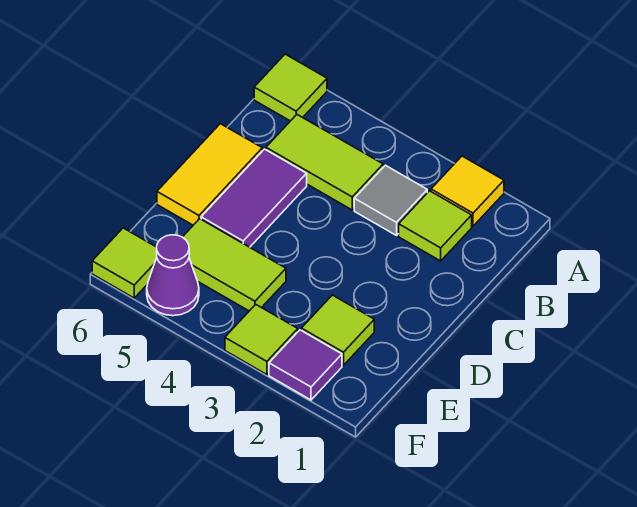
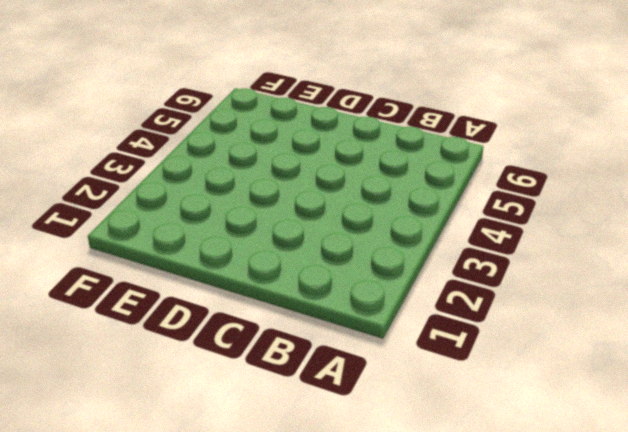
none -> yellow tile A2 level 1
none -> lime tile A6 level 1
none -> lime tile B2 level 1

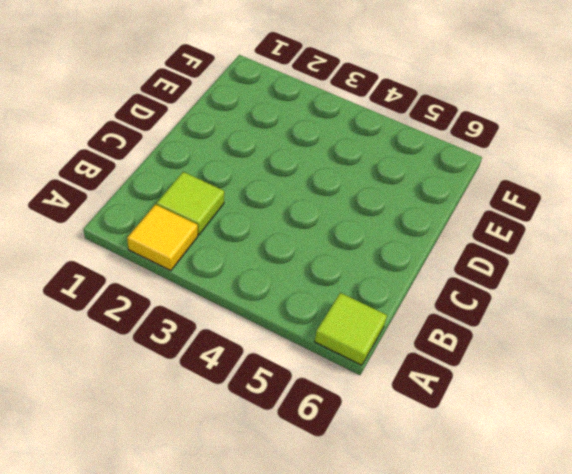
none -> grey tile B3 level 1
none -> lime tile B4:B5 level 1
none -> purple tile C5:D5 level 1

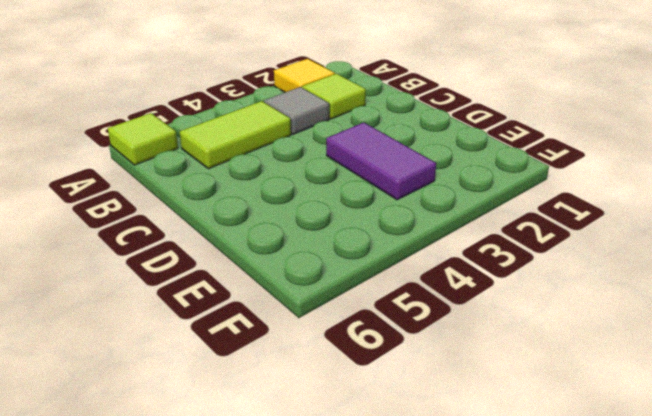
purple tile D3:E3 level 1 -> purple tile C5:D5 level 1
none -> yellow tile C6:D6 level 1
none -> lime tile E2 level 1
none -> lime tile E4:E5 level 1

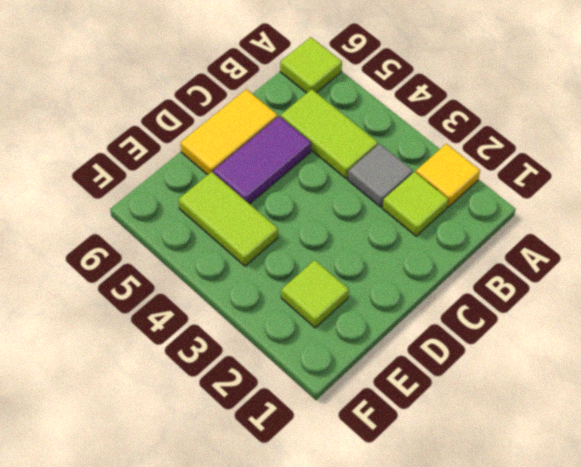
none -> purple tile F2 level 1
none -> lime tile F3 level 1
none -> purple cone F5 level 1

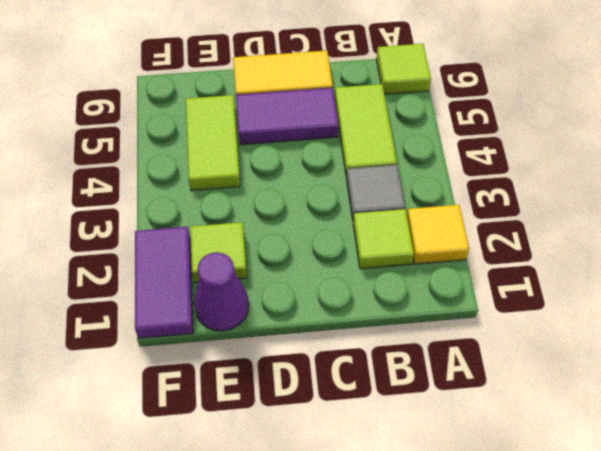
purple cone E1 level 1 -> purple cone F5 level 1
purple tile F1:F2 level 1 -> purple tile F2 level 1
none -> lime tile F3 level 1
none -> lime tile F6 level 1

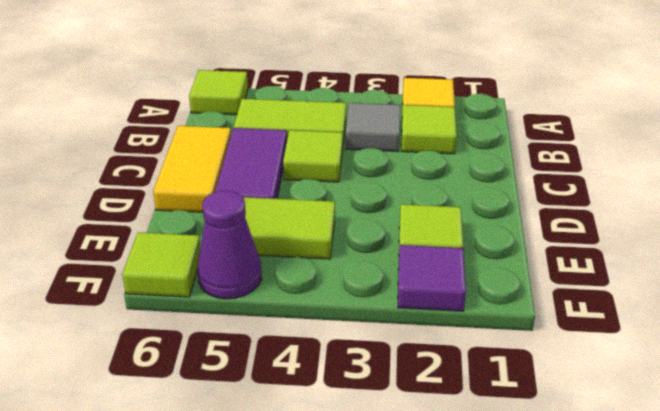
lime tile C4 level 1 -> lime tile F3 level 1

